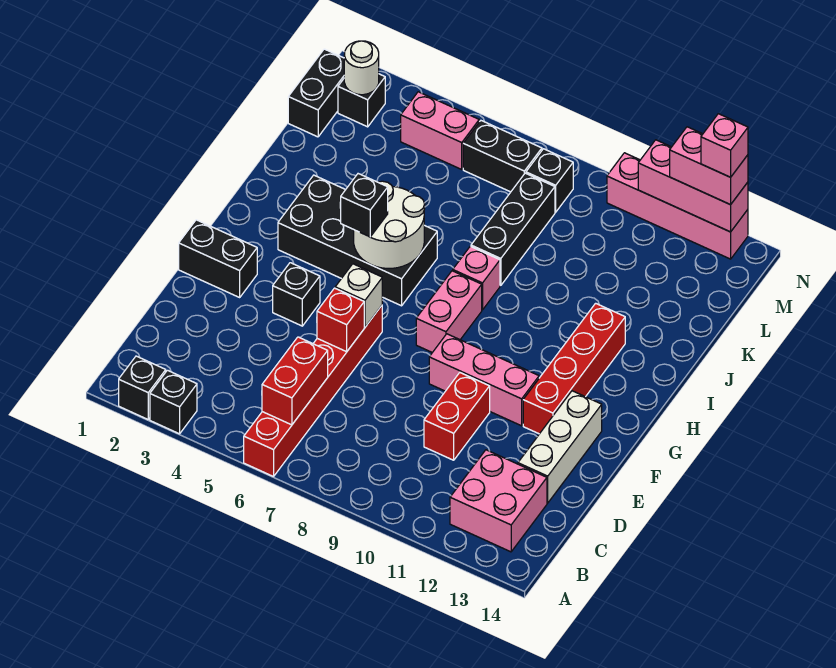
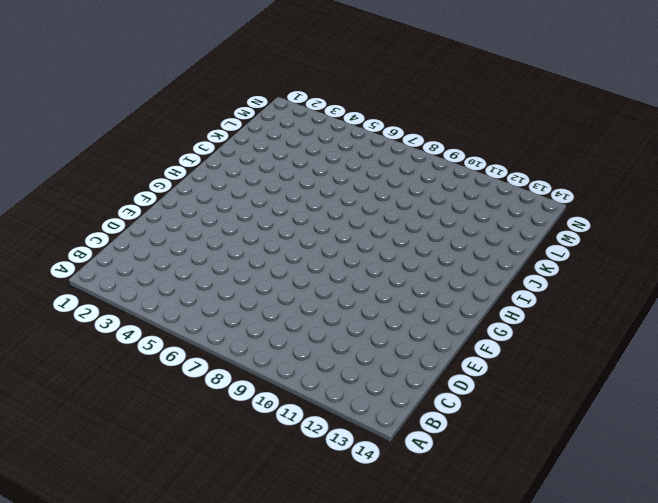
none -> black brick A2 level 1
none -> black brick A3 level 1
none -> red brick A6:F6 level 1

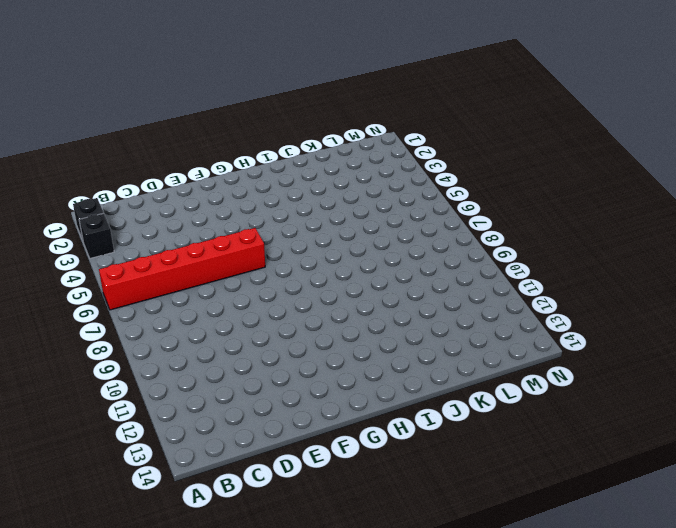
none -> pink brick B12:C13 level 1
none -> red brick D10:E10 level 1
none -> white brick D13:F13 level 1

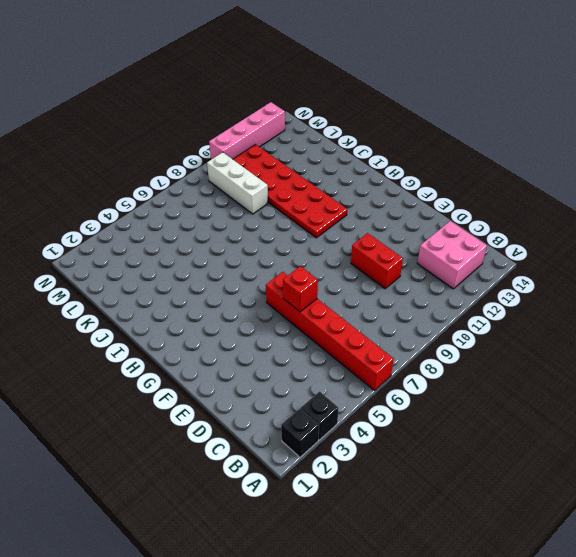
red plate H10:M11 level 1 -> none
white brick K9:M9 level 1 -> white brick D13:F13 level 1
none -> black brick F1:F2 level 1
none -> black brick F4 level 1
none -> pink brick F9:F11 level 1

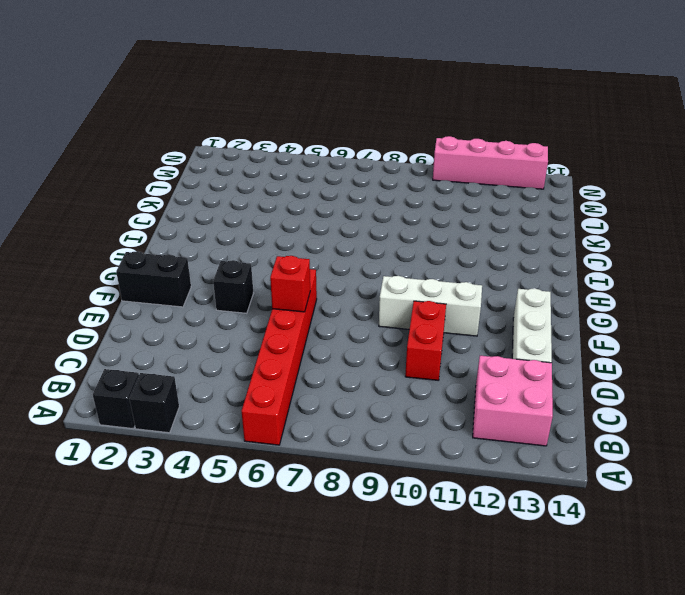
white brick F9:F11 level 1 -> pink brick F9:F11 level 1
none -> red brick F12:I12 level 1
none -> pink brick G8:H8 level 1
none -> black brick H3:I6 level 1

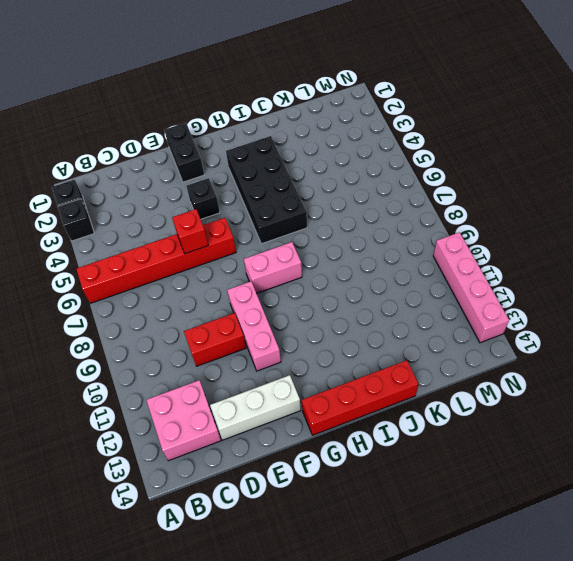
red brick G14:J14 level 1 -> red brick F12:I12 level 1
none -> pink brick I8 level 1
none -> black brick J8:L8 level 1
none -> black brick L1:M1 level 1

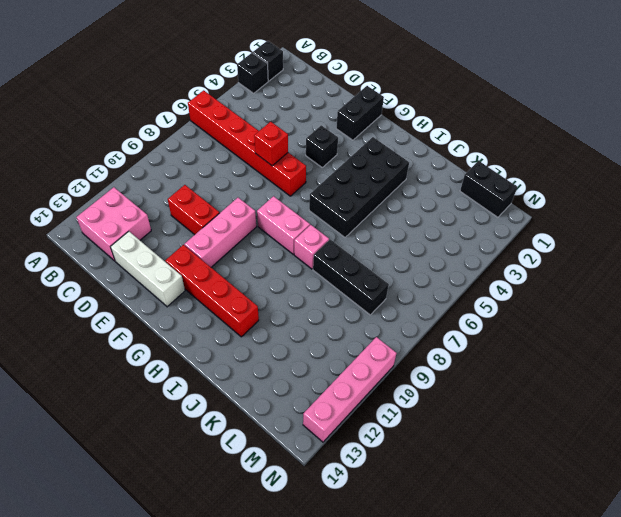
none -> black brick M2 level 1
none -> pink brick M4:M5 level 1
none -> black brick M6:M7 level 1

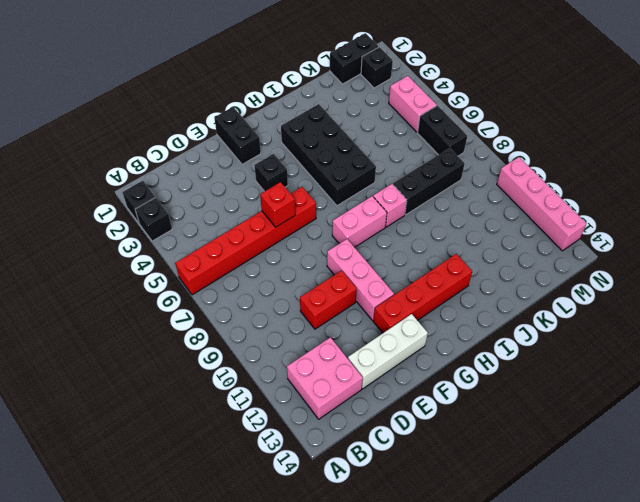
none -> black brick M8 level 1
none -> red brick B6:C6 level 2
none -> white brick F6 level 2

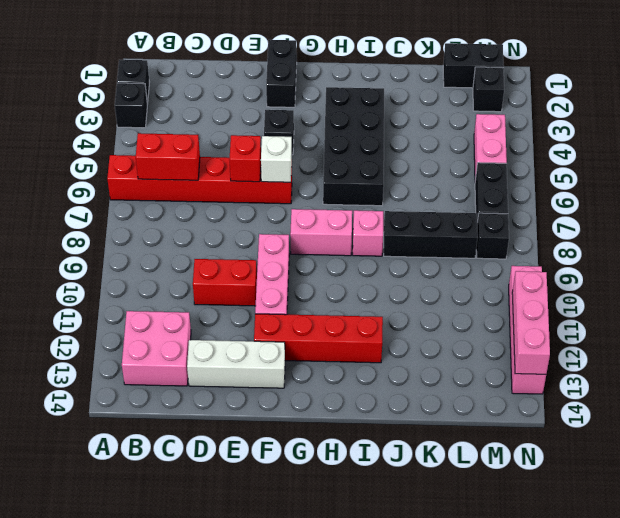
none -> white round brick H5:I6 level 2
none -> white round brick M2 level 2
none -> black brick H5 level 3

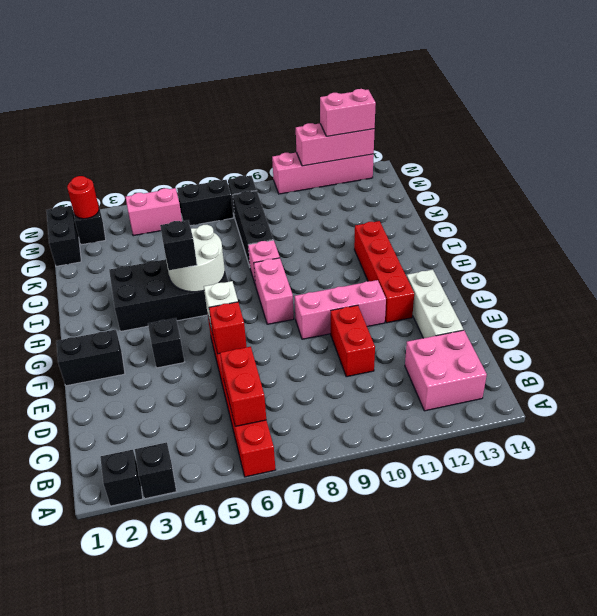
red round brick M2 level 2 -> white round brick M2 level 2
none -> pink brick N13 level 4

